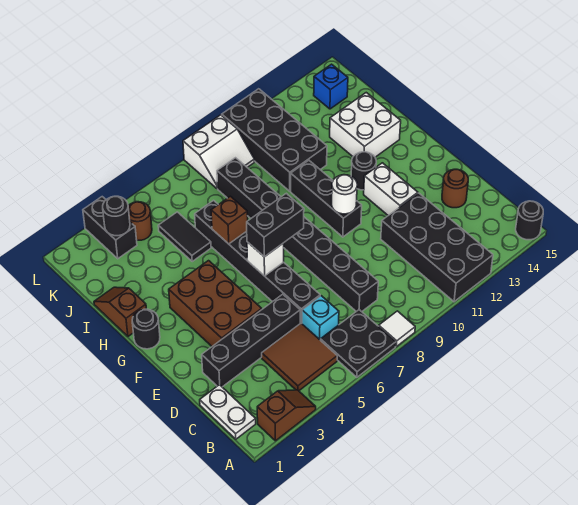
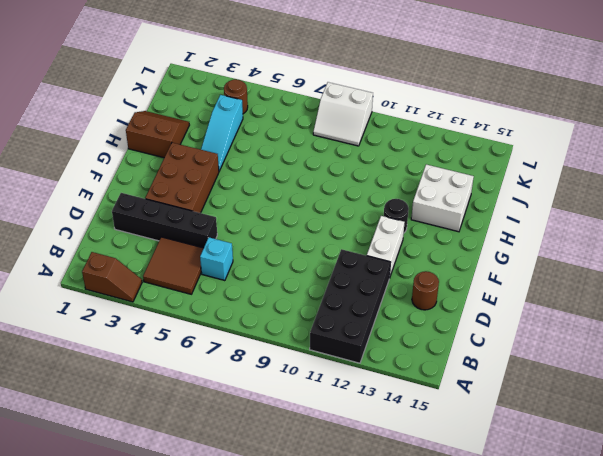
brown slope H1:I2 level 1 top H -> brown slope H1:I1 level 1 top H
cyan slope H4:J4 level 1 top J -> none
none -> black plate A6:B7 level 1
none -> white tile A8 level 1
none -> black round brick A15 level 1
none -> white plate B1:C1 level 1

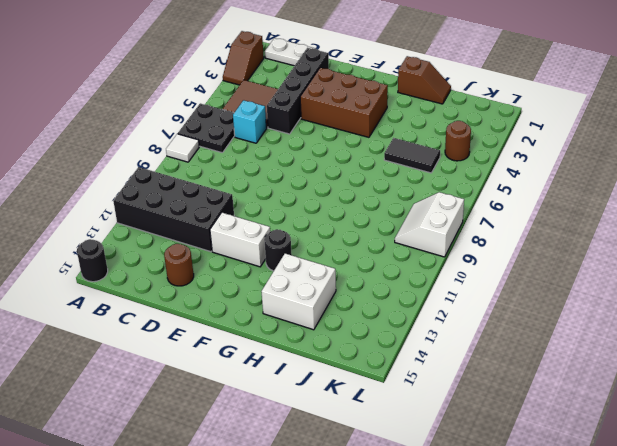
none -> black brick C8:J8 level 1
none -> black brick D6:I6 level 1
none -> black brick F10:H10 level 1
none -> black round brick G1 level 1

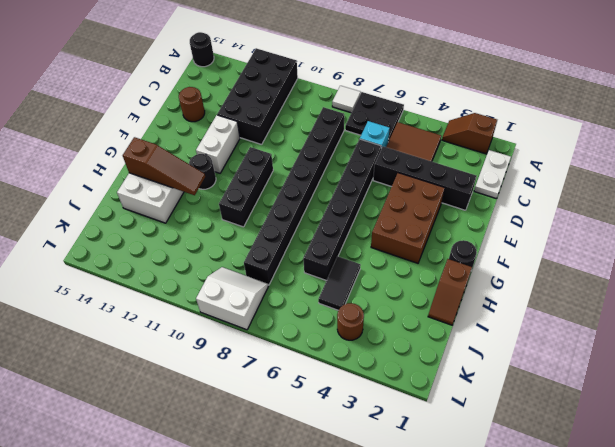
brown slope H12:H14 level 2 top 14 -> none
none -> black brick I10:L11 level 1
none -> black brick K3:L3 level 1
none -> blue brick K14 level 1
none -> white brick F6 level 2

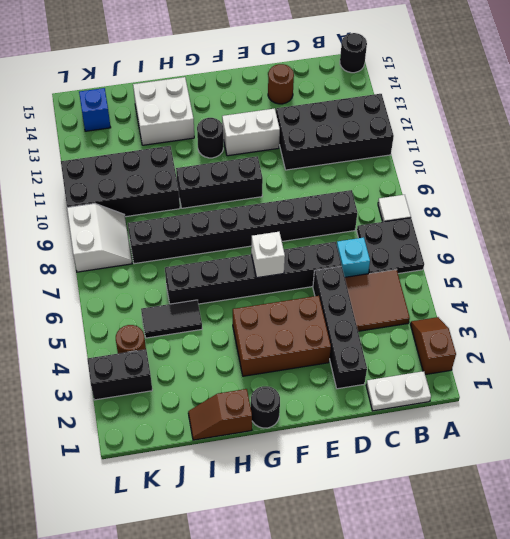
none -> white round brick F10 level 2
none -> brown brick H6 level 2
none -> black round brick K3 level 2
none -> black brick F6:F7 level 3

